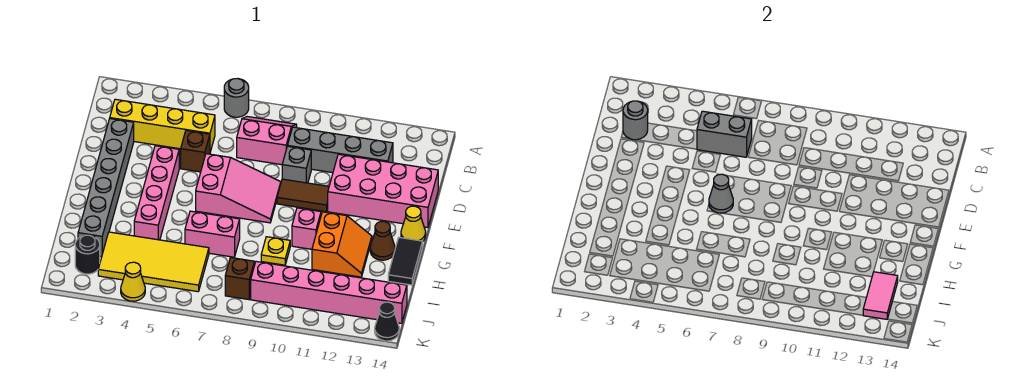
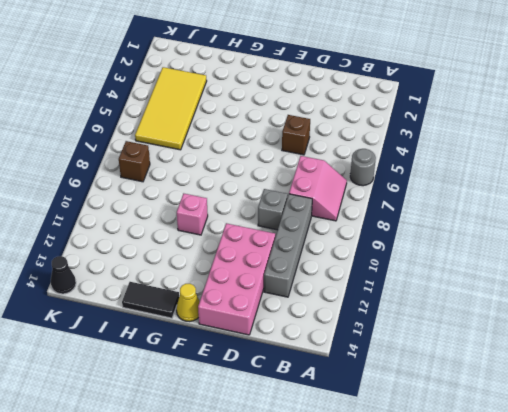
none -> yellow brick C2:C5 level 1
none -> grey brick D2:I2 level 1
none -> pink brick E4:H4 level 1

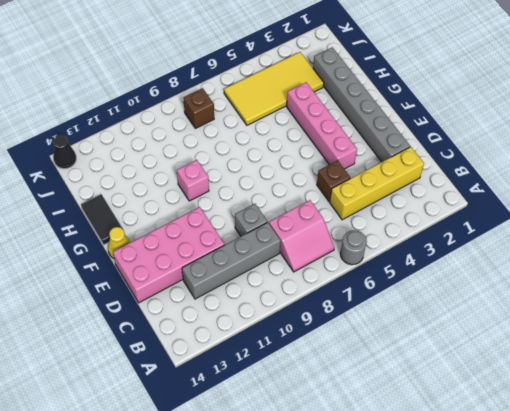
none -> pink slope E6:F8 level 1 top 6
none -> brown tile E9:E10 level 1
none -> orange slope G11:H12 level 1 top 11

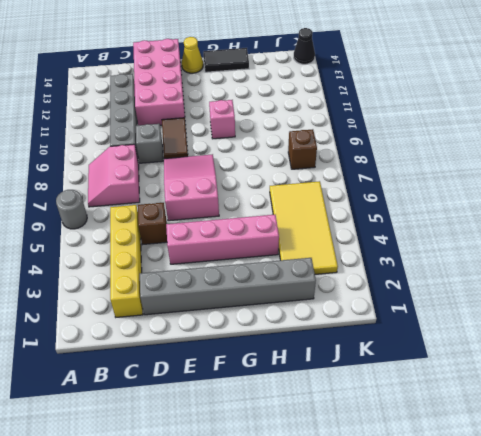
none -> orange slope G11:H12 level 1 top 11
none -> brown cone G13 level 1
none -> pink brick H6:H7 level 1

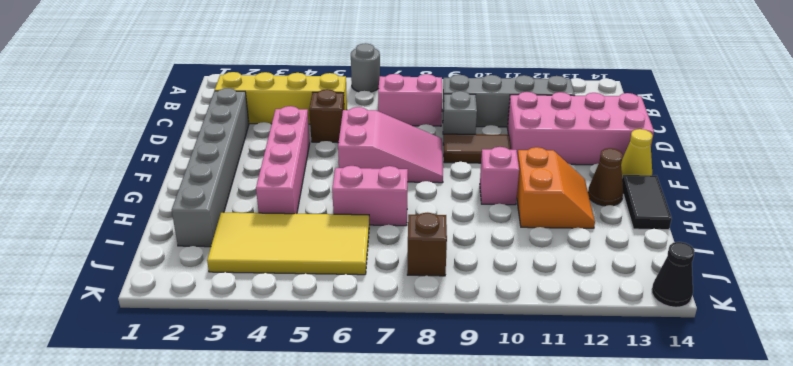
none -> yellow plate H9 level 1
none -> black round brick J2 level 1
none -> pink brick J9:J14 level 1

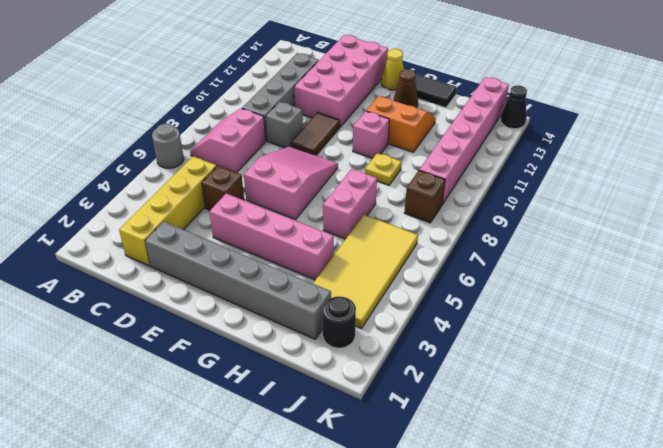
none -> yellow cone K4 level 1
none -> grey round brick C2 level 2
none -> grey brick C5:C6 level 2

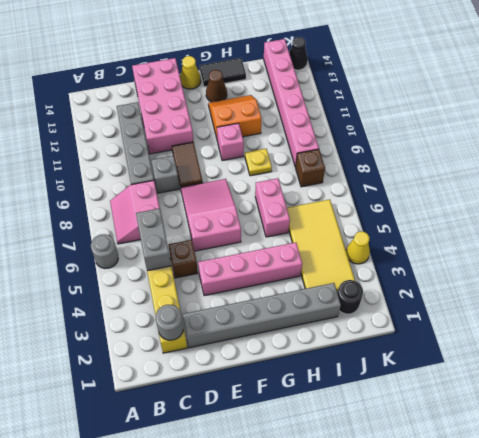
none -> grey cone F6 level 2
none -> pink tile I13:J13 level 2

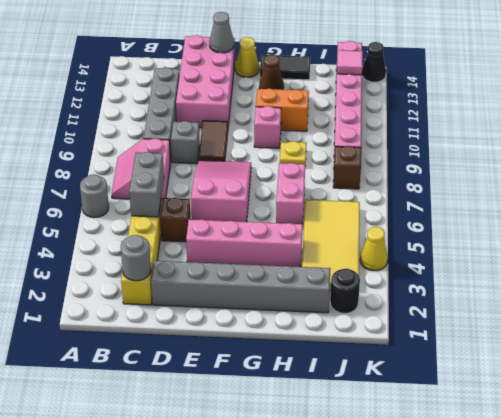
grey cone E14 level 2 -> grey cone F6 level 2
pink tile J13 level 2 -> pink tile I13:J13 level 2

